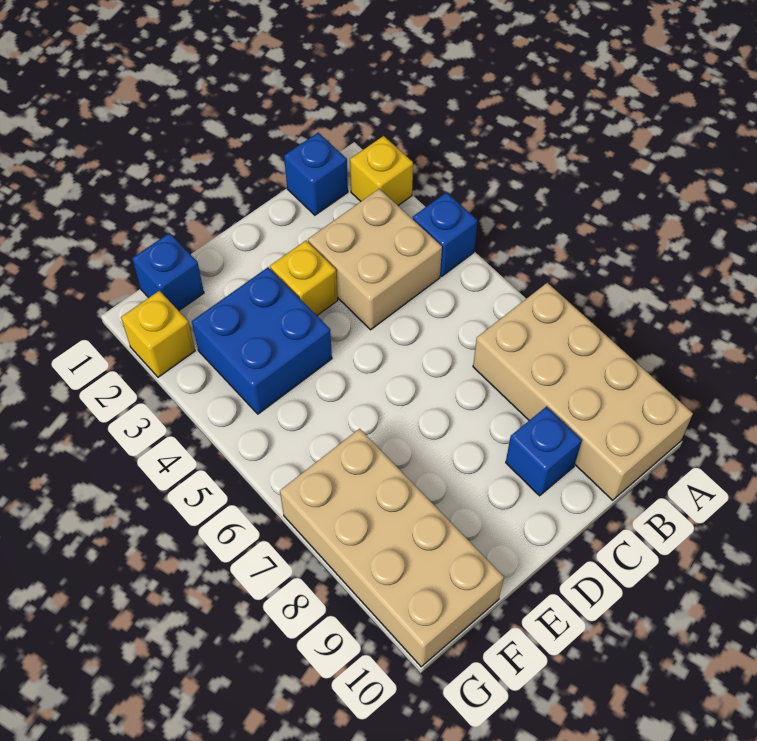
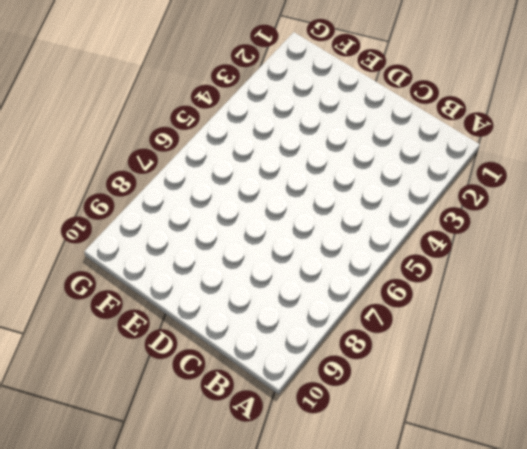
none -> yellow brick A2 level 1
none -> blue brick A4 level 1

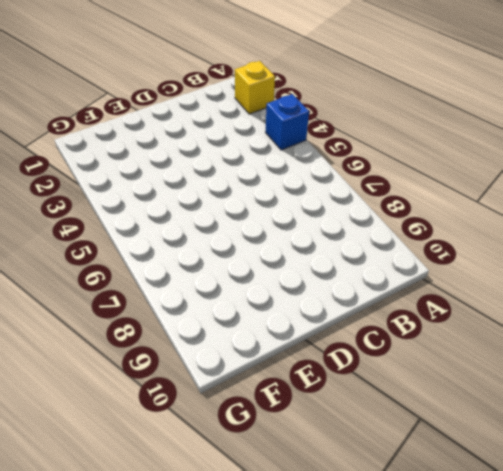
none -> tan brick A7:B10 level 1
none -> blue brick B1 level 1

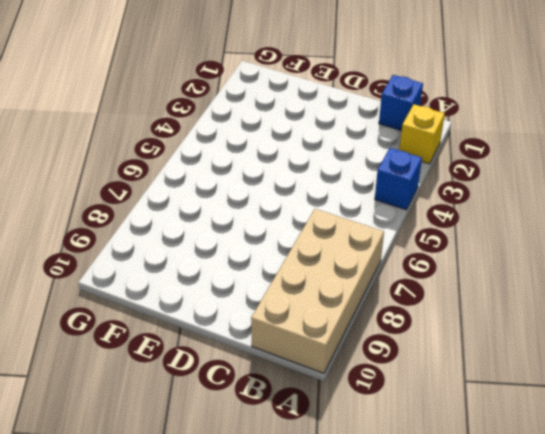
none -> tan brick B3:C4 level 1
none -> blue brick C9 level 1

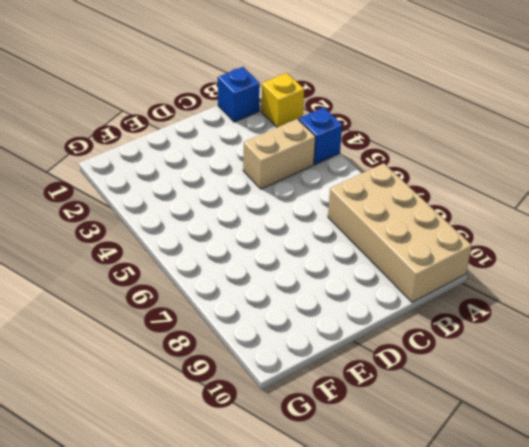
tan brick B4:C4 level 1 -> tan brick B3:C4 level 1
none -> blue brick C9 level 1
none -> yellow brick D3 level 1

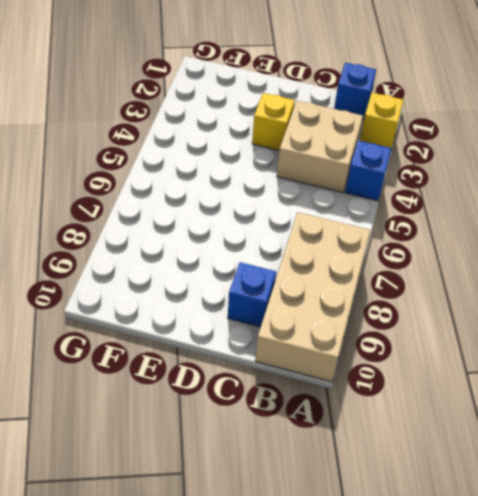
none -> blue brick E3:F4 level 1
none -> blue brick F1 level 1

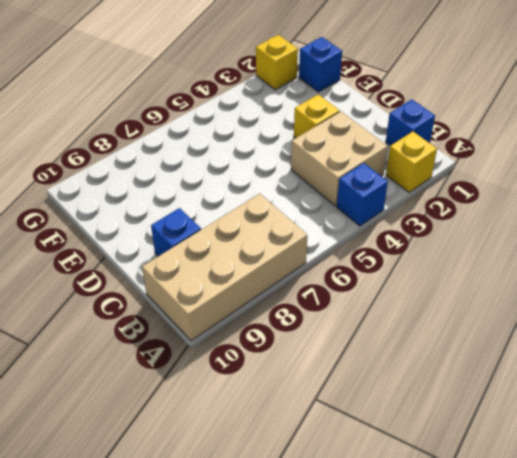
none -> blue brick E3:F4 level 1
none -> tan brick F7:G10 level 1

